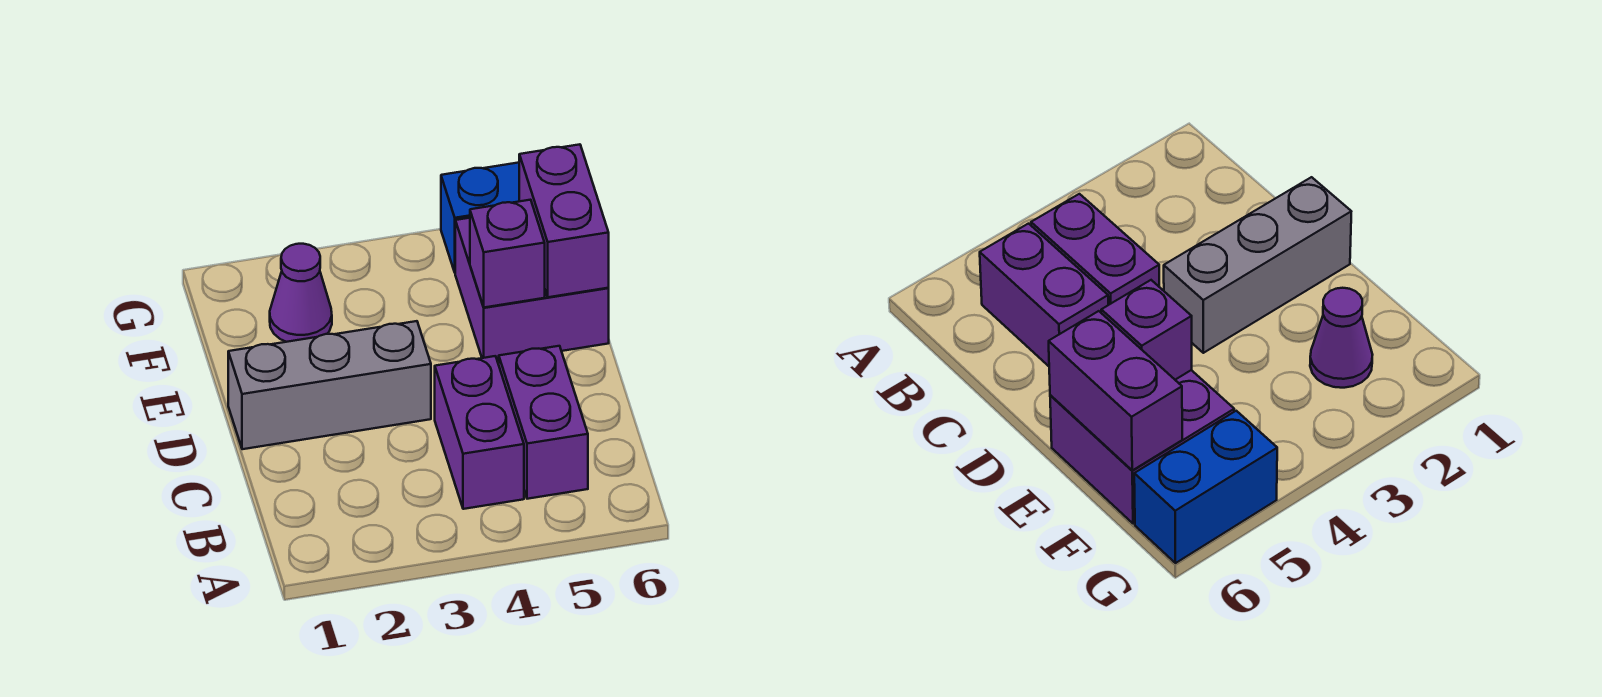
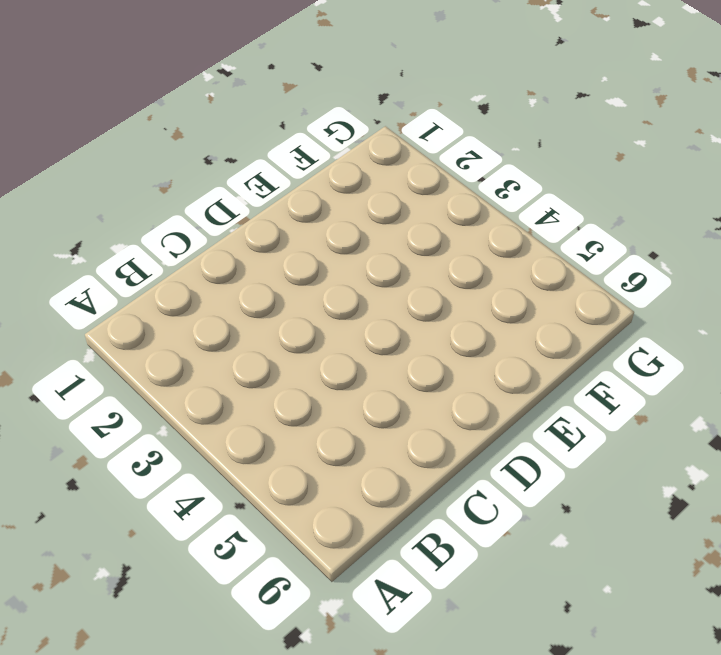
none -> purple brick B4:C4 level 1
none -> purple brick B5:C5 level 1

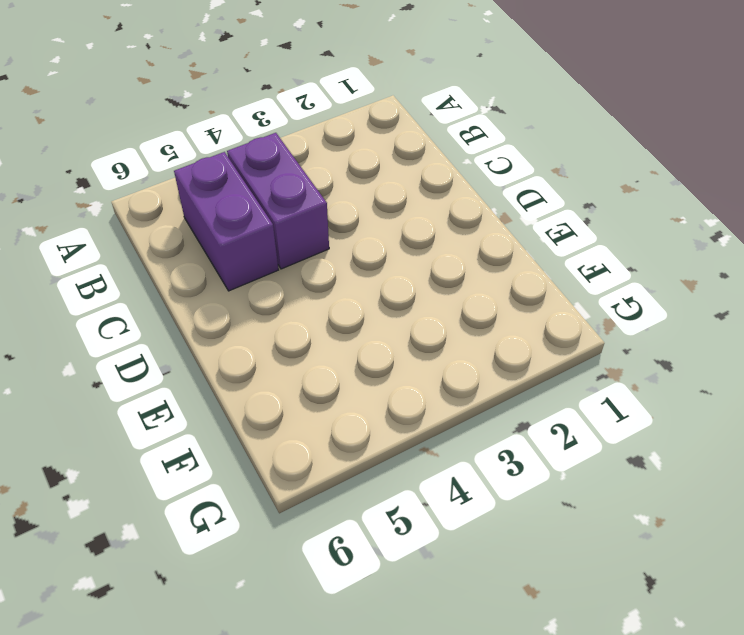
none -> grey brick D1:D3 level 1
none -> purple brick E5:F6 level 1

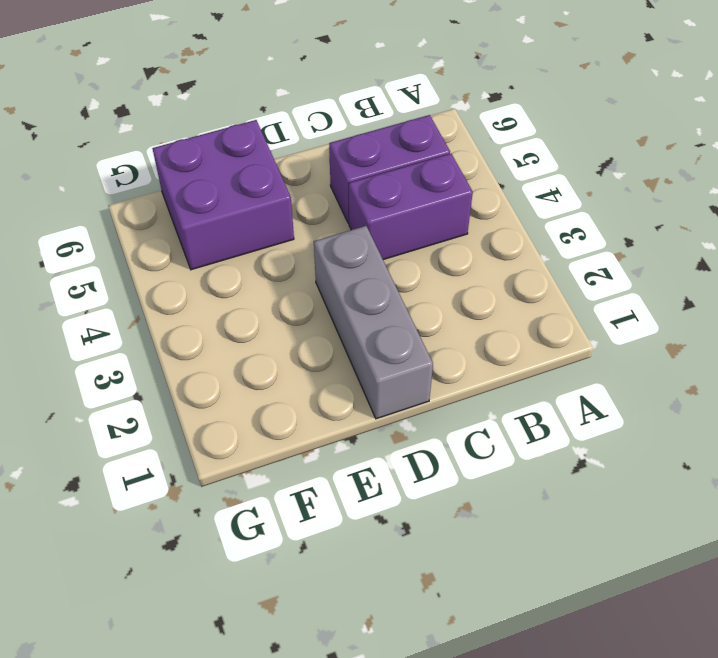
none -> purple cone F2 level 1
none -> blue brick G5:G6 level 1

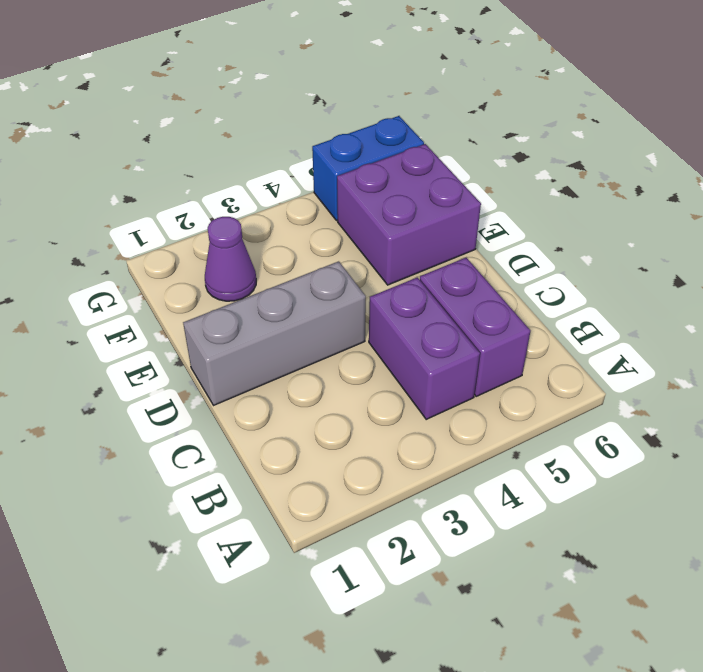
none -> purple brick E5 level 2
none -> purple brick E6:F6 level 2

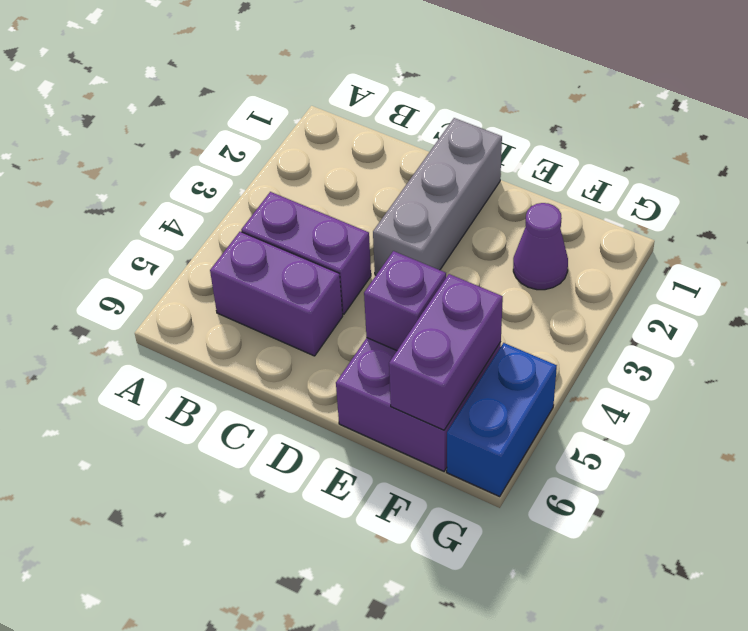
purple brick F5:F6 level 2 -> purple brick E6:F6 level 2

